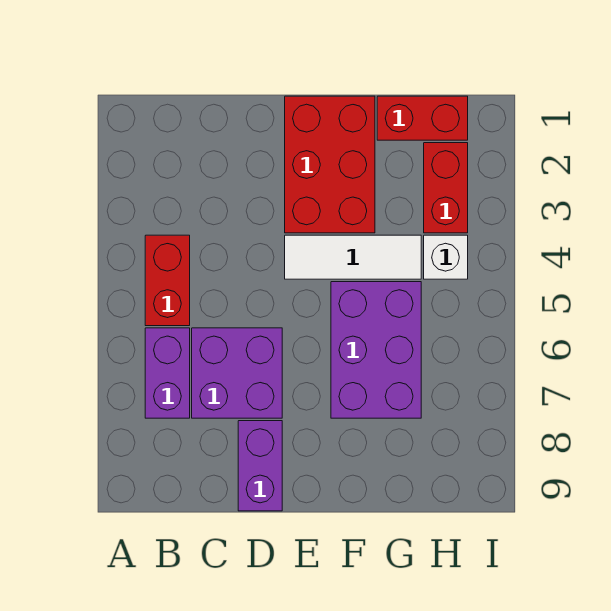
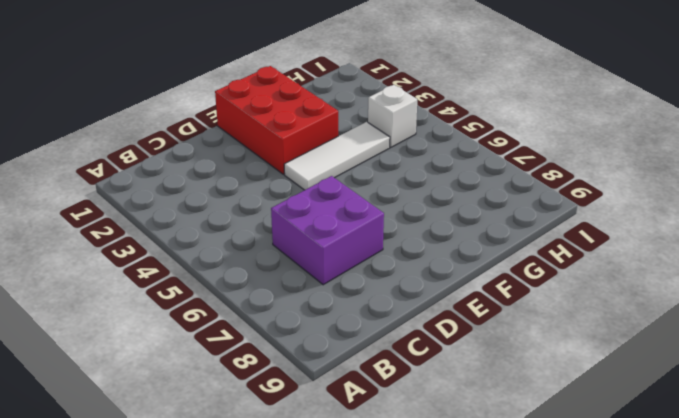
none -> red brick B4:B5 level 1
none -> purple brick B6:B7 level 1

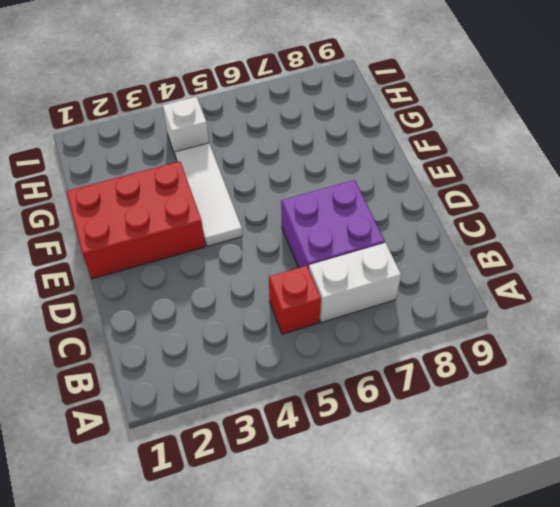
red brick B5 level 1 -> red brick B4:B5 level 1
white brick B6:B7 level 1 -> purple brick B6:B7 level 1
none -> purple brick D8:D9 level 1
none -> purple brick F5:G7 level 1

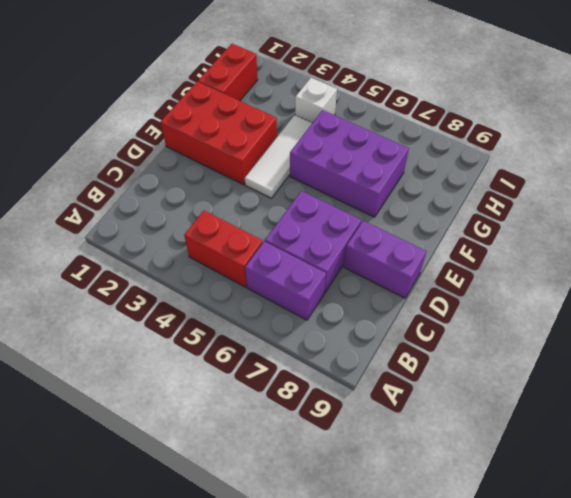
none -> red brick H2:H3 level 1

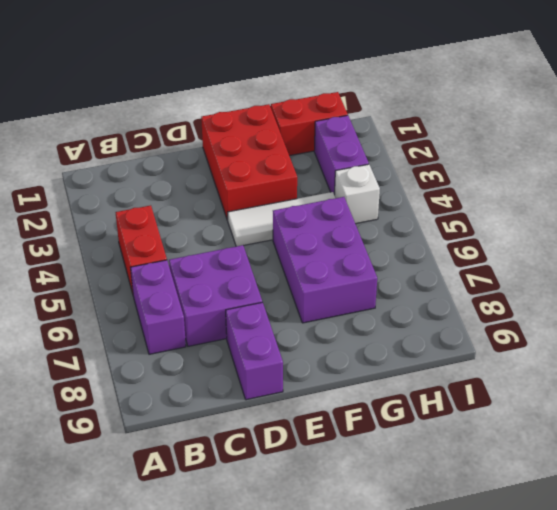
purple brick H2:H3 level 1 -> red brick H2:H3 level 1

